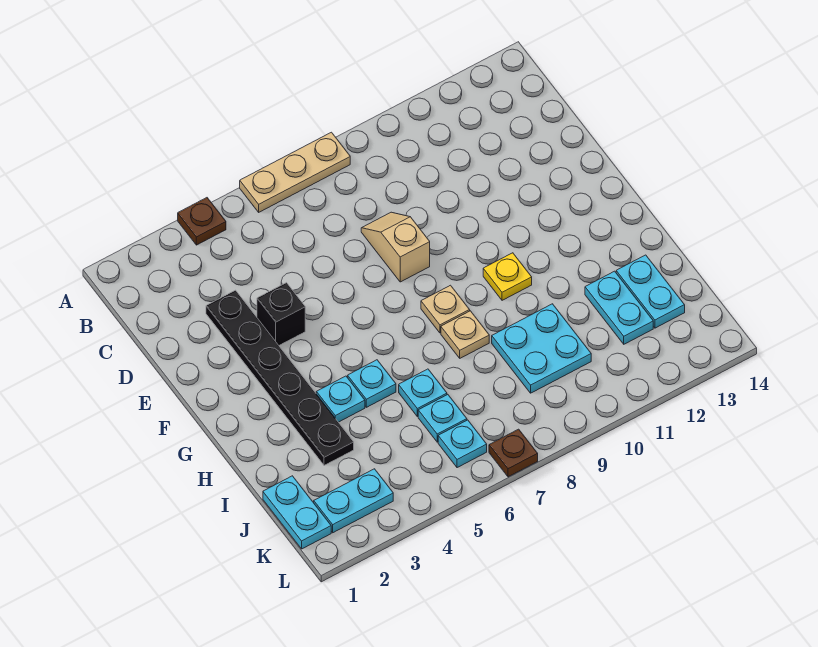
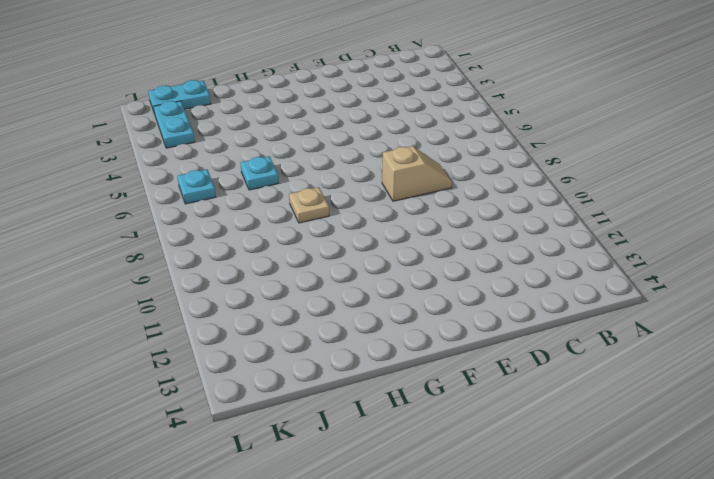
none -> brown plate A4 level 1
none -> tan plate A6:A8 level 1
none -> black plate D3:I3 level 1

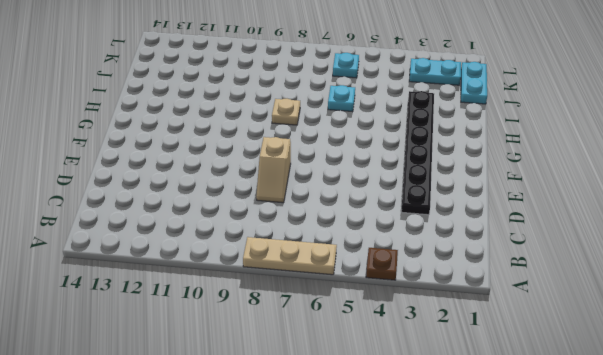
none -> black brick E4 level 1
none -> tan plate G8 level 1
none -> yellow plate G10 level 1

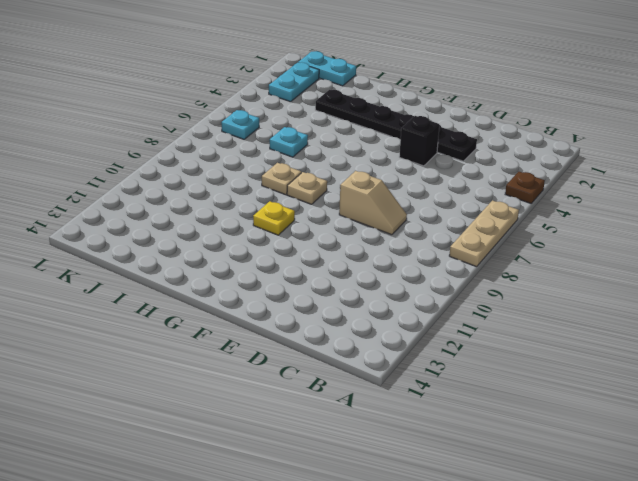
none -> cyan plate H4 level 1
none -> cyan plate H5 level 1
none -> cyan plate I9:J10 level 1

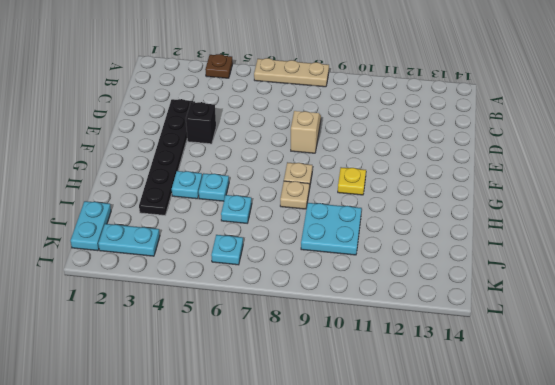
none -> cyan plate I12:J12 level 1
none -> cyan plate I13:J13 level 1
none -> cyan plate J6 level 1

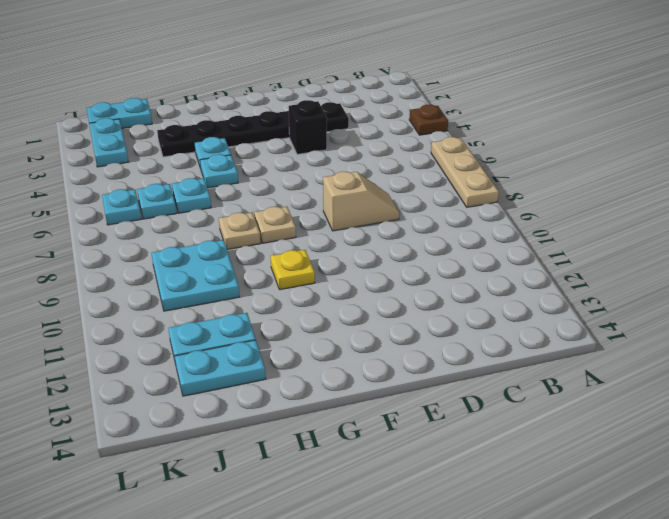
none -> brown plate L7 level 1

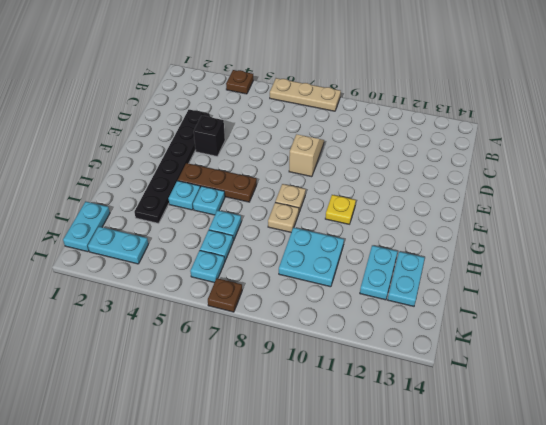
brown plate G4:G6 level 1 -> none

